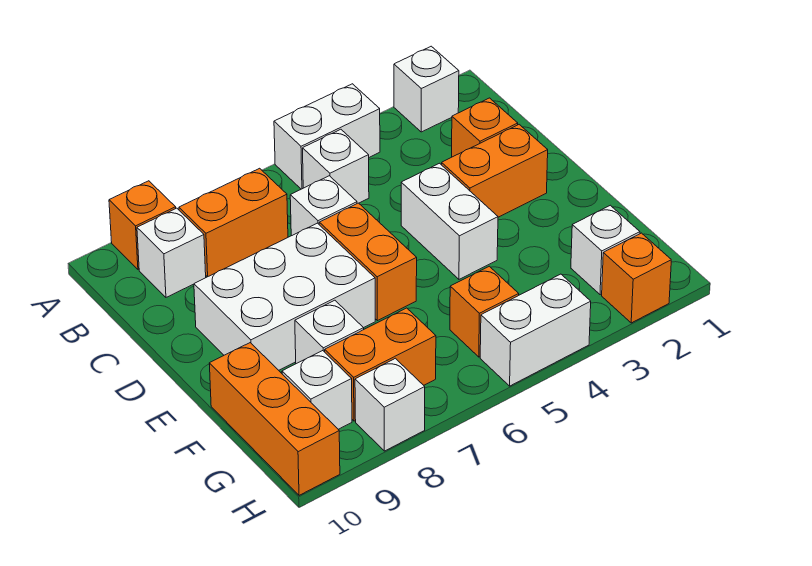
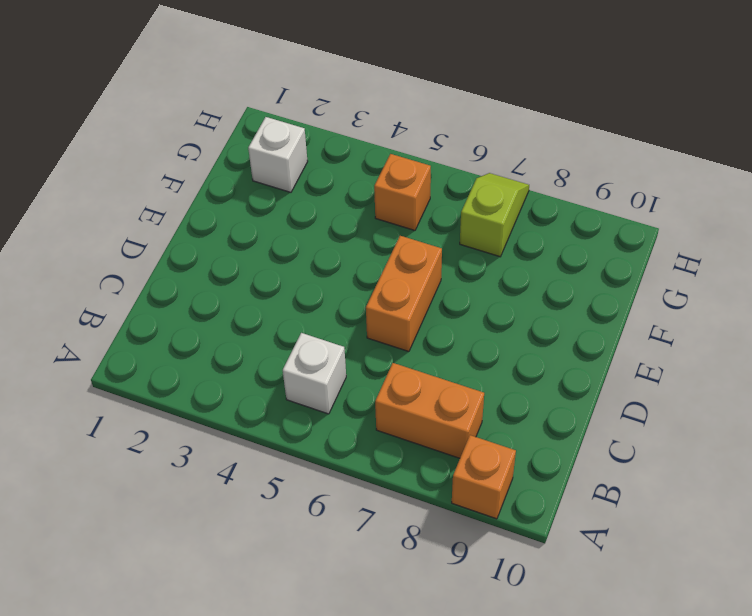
lime slope G7:H7 level 1 top G -> orange brick G7:G8 level 1
none -> white brick A2 level 1
none -> white brick A4:A5 level 1
none -> white brick B9 level 1

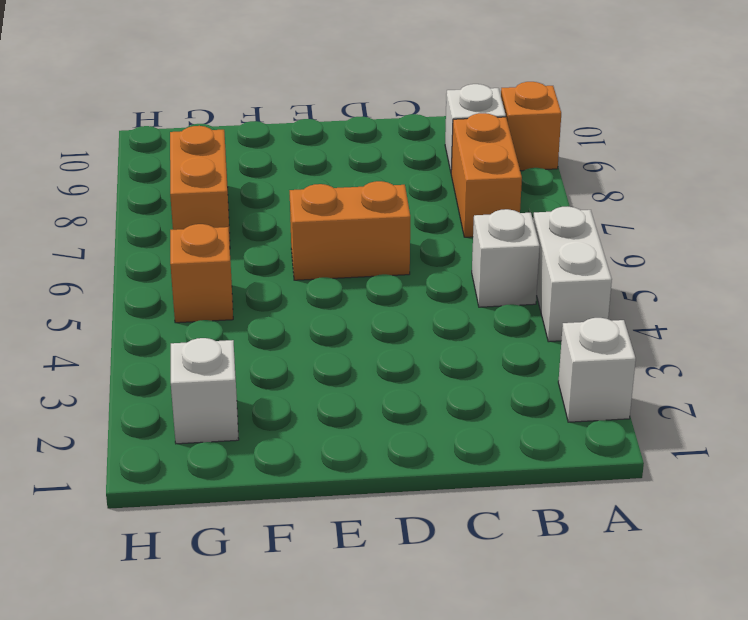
none -> orange brick C2 level 1
none -> white brick C6 level 1
none -> orange brick D2:D3 level 1

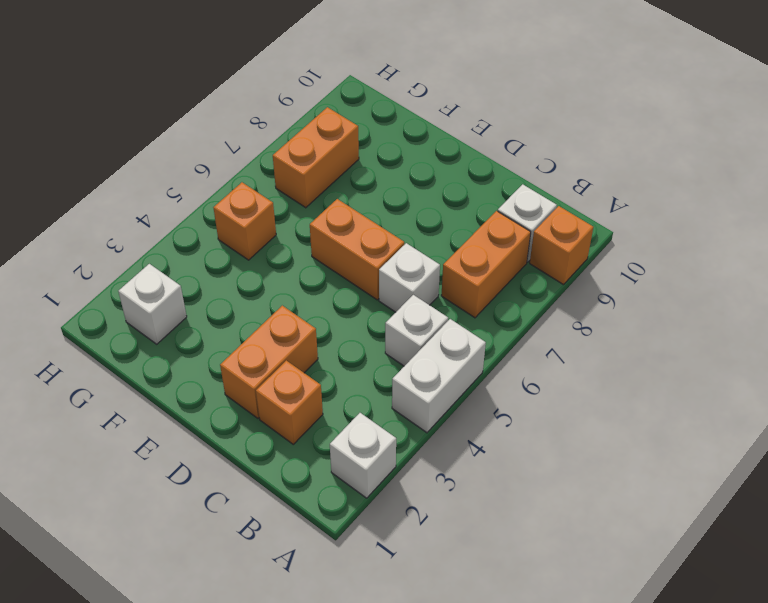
none -> white brick D4:E4 level 1
none -> white brick D7:E9 level 1
none -> white brick F8 level 1

